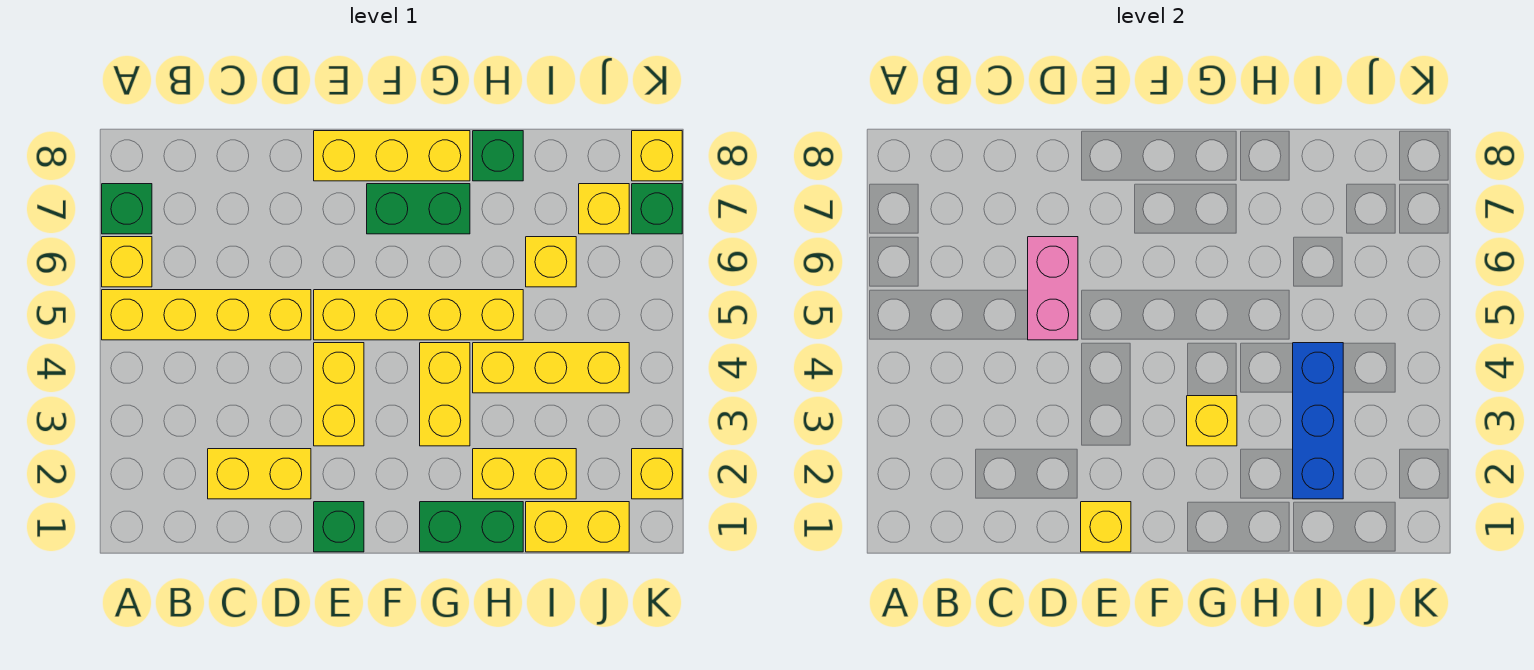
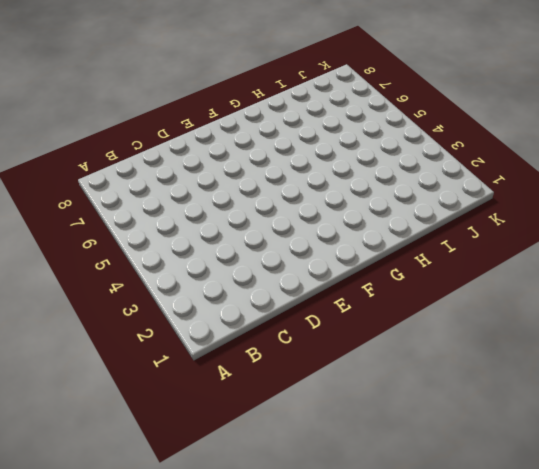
none -> yellow brick A5:D5 level 1
none -> yellow brick A6 level 1
none -> green brick A7 level 1

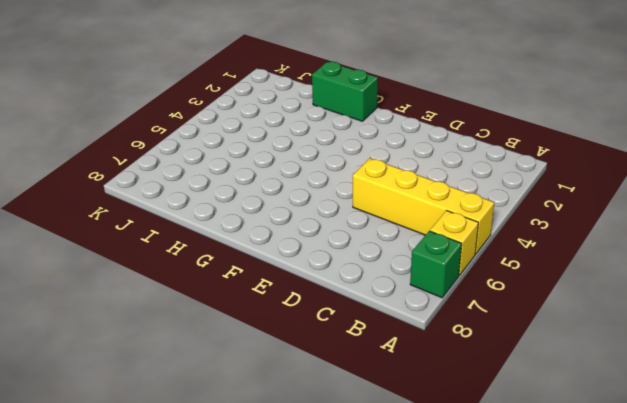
none -> yellow brick C2:D2 level 1
none -> green brick E1 level 1
none -> yellow brick E3:E4 level 1

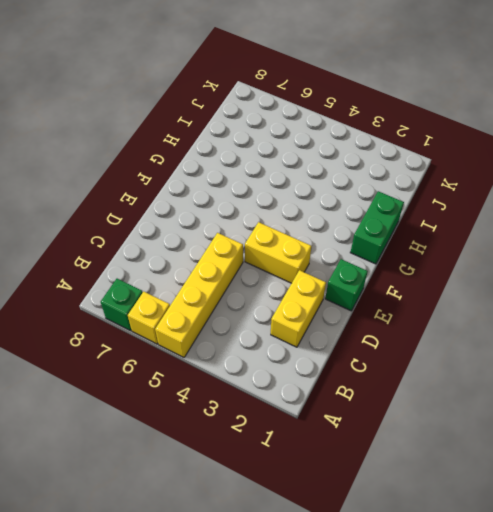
none -> yellow brick E5:H5 level 1
none -> yellow brick E8:G8 level 1
none -> green brick F7:G7 level 1

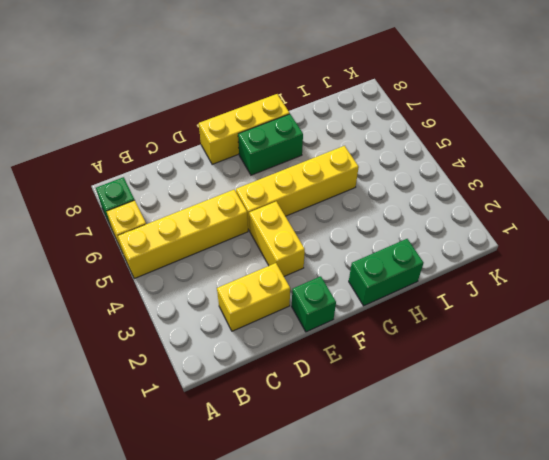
none -> yellow brick G3:G4 level 1
none -> yellow brick H2:I2 level 1
none -> yellow brick H4:J4 level 1

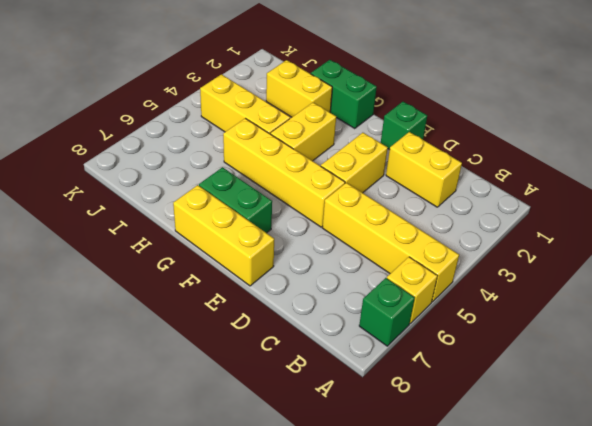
none -> green brick H8 level 1
none -> yellow brick I1:J1 level 1
none -> yellow brick I6 level 1

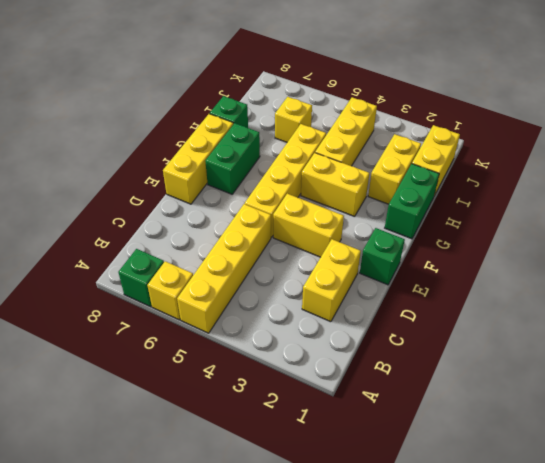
none -> yellow brick J7 level 1
none -> yellow brick K2 level 1
none -> green brick K7 level 1

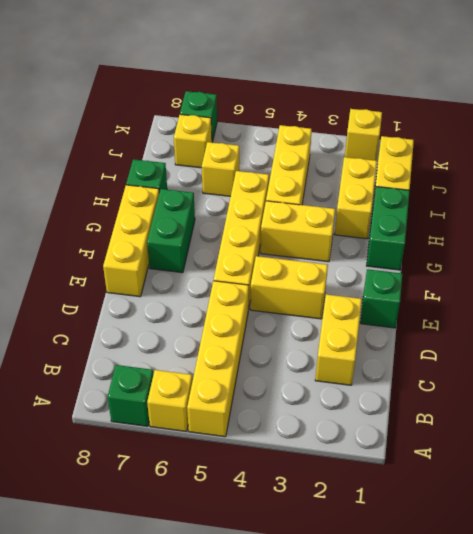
none -> yellow brick K8 level 1
none -> pink brick D5:D6 level 2
none -> yellow brick E1 level 2

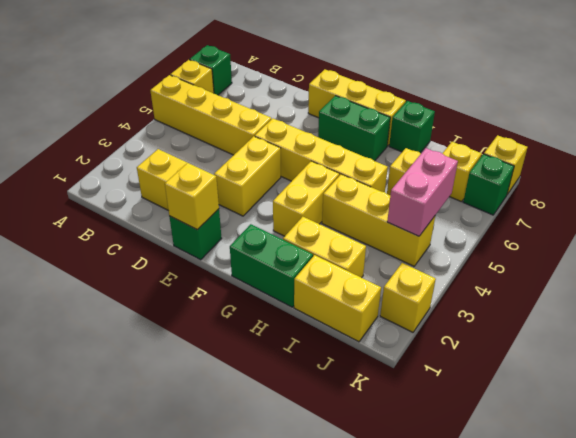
pink brick J4:J5 level 2 -> pink brick D5:D6 level 2
none -> yellow brick G3 level 2
none -> blue brick I2:I4 level 2

